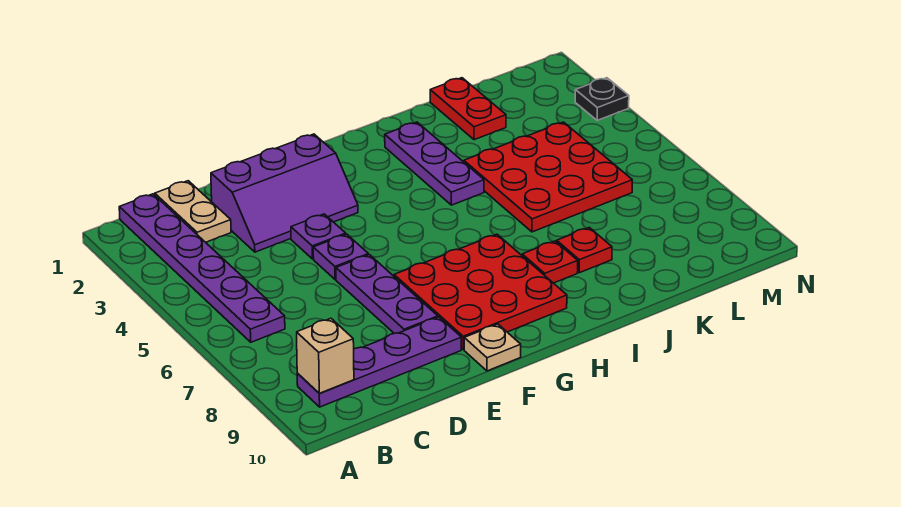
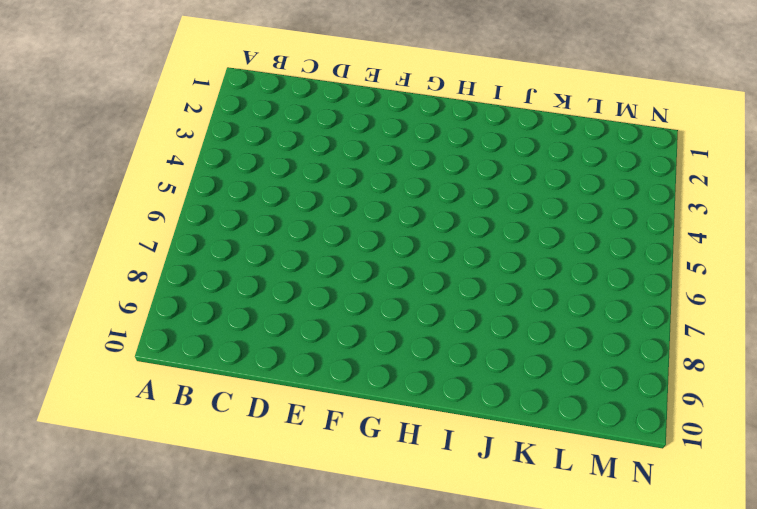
none -> purple plate B1:B6 level 1
none -> purple plate B9:E9 level 1
none -> tan plate C1:C2 level 1

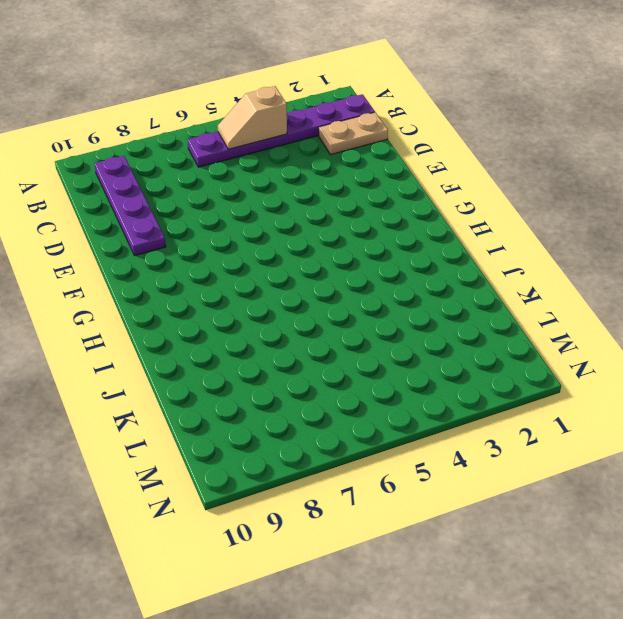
tan slope B4:B5 level 2 top 4 -> none
none -> purple slope D2:F3 level 1 top 2
none -> purple plate E4 level 1
none -> purple plate E5 level 1

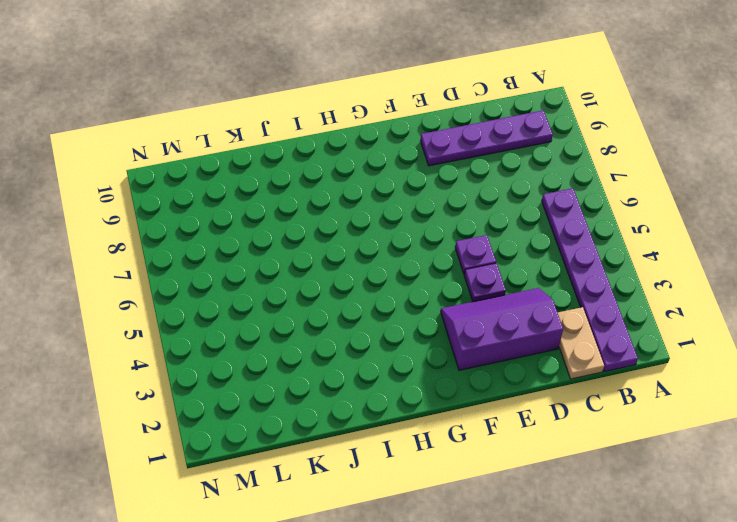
none -> purple plate E6:E8 level 1
none -> red plate F7:H9 level 1
none -> tan plate F10 level 1

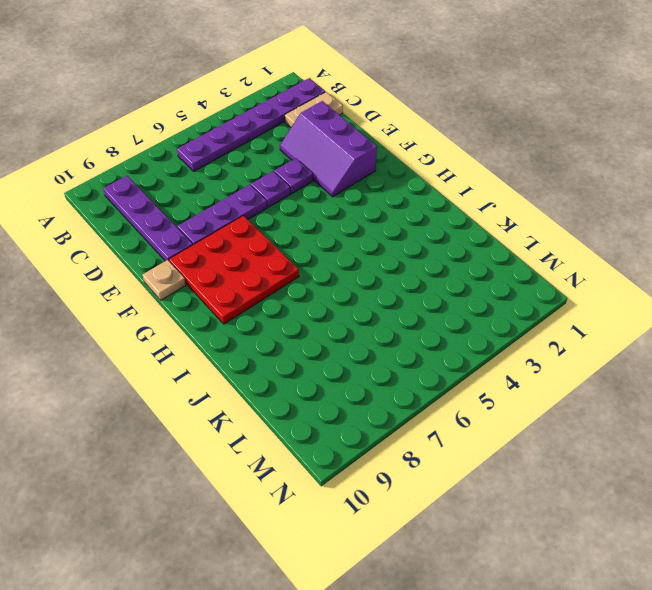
none -> purple plate I2:I4 level 1
none -> red plate I8 level 1
none -> red plate J4:L6 level 1

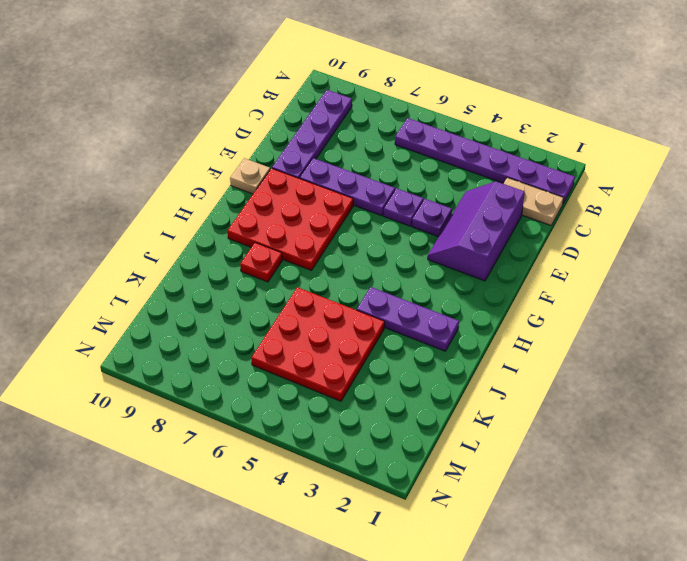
none -> red plate J8 level 1
none -> red plate K1:K2 level 1
none -> black plate N3 level 1

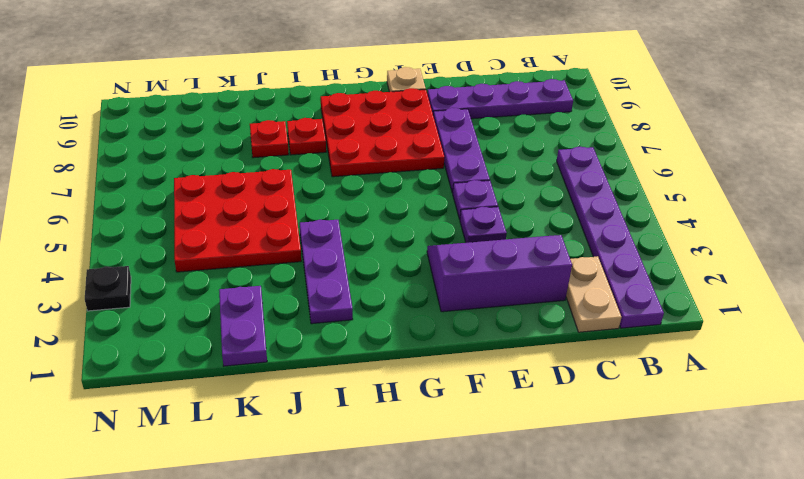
purple plate K1:K2 level 1 -> red plate K1:K2 level 1
none -> tan brick B9 level 2

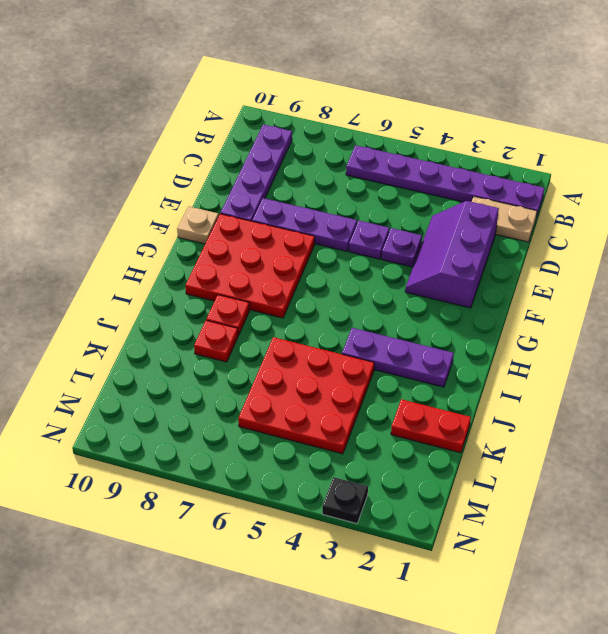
none -> tan brick B9 level 2

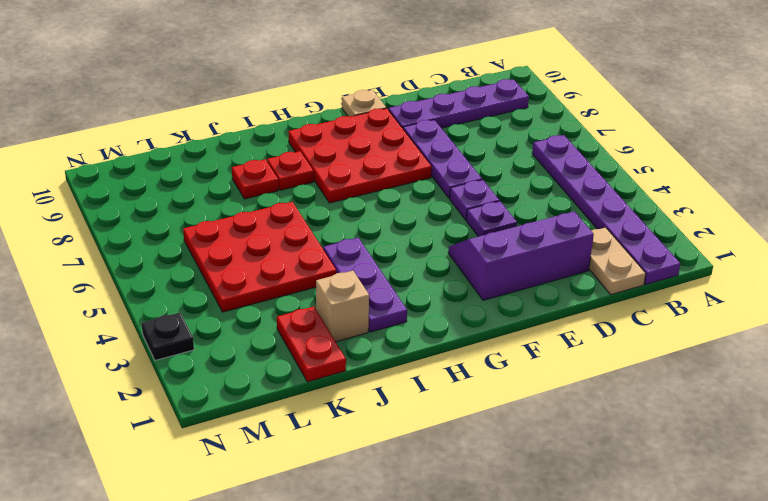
tan brick J2 level 1 -> tan brick B9 level 2

